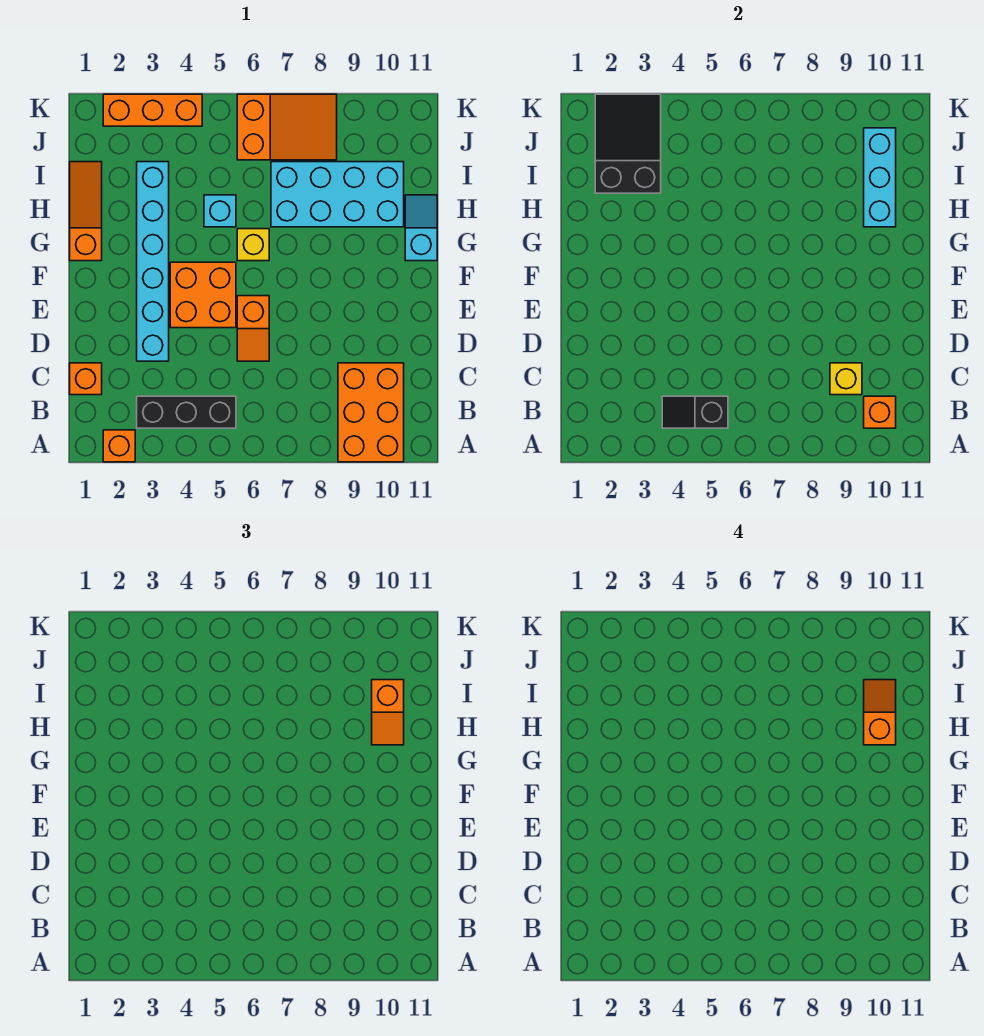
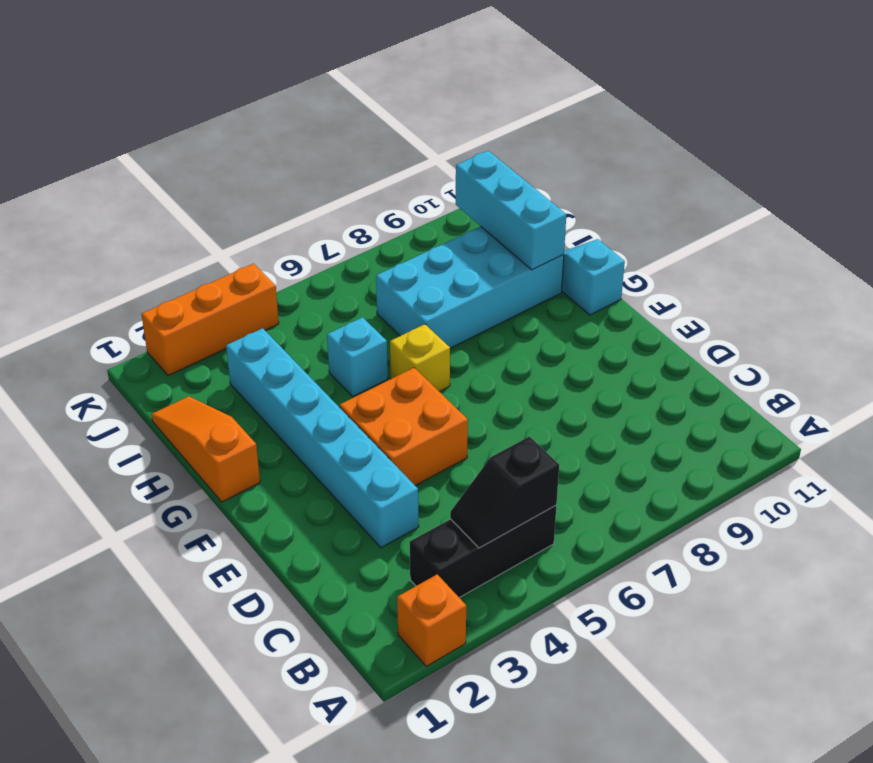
none -> orange brick A9:C10 level 1
none -> orange brick C1 level 1
none -> orange slope D6:E6 level 1 top E

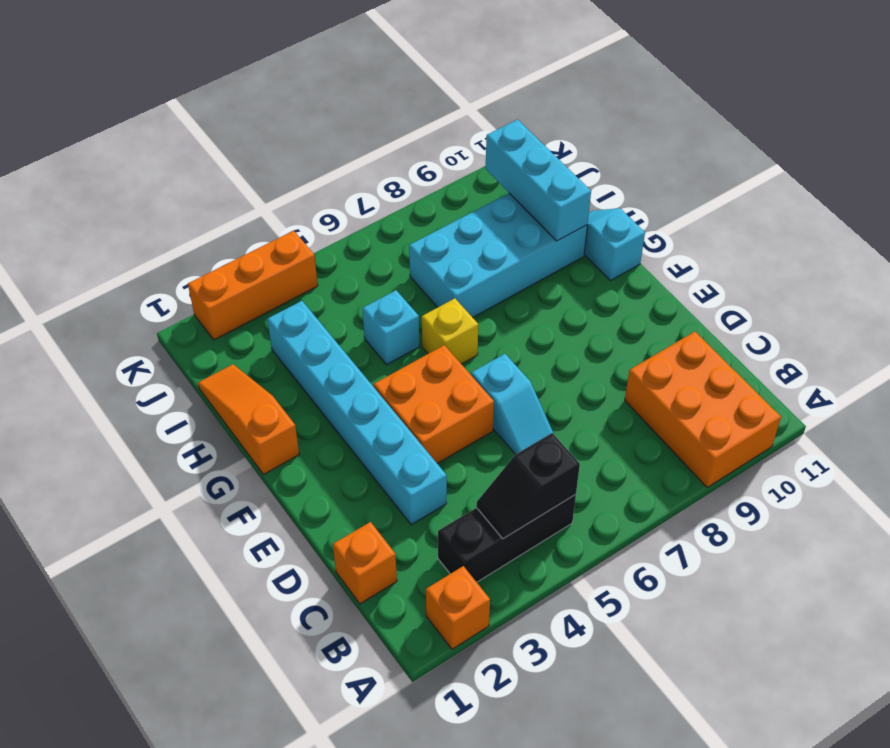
cyan slope D6:E6 level 1 top E -> orange slope D6:E6 level 1 top E
none -> orange slope J6:K8 level 1 top 6
none -> orange brick B10 level 2
none -> yellow brick C9 level 2

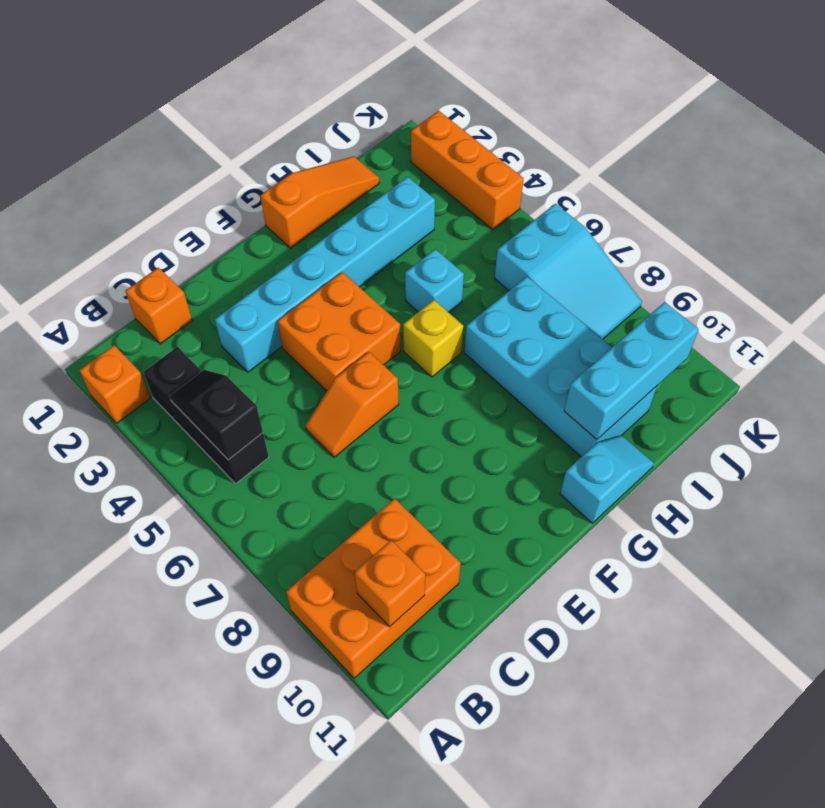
cyan slope J6:K8 level 1 top 6 -> orange slope J6:K8 level 1 top 6
none -> yellow brick C9 level 2
none -> black slope I2:K3 level 2 top I
none -> orange slope H10:I10 level 3 top I

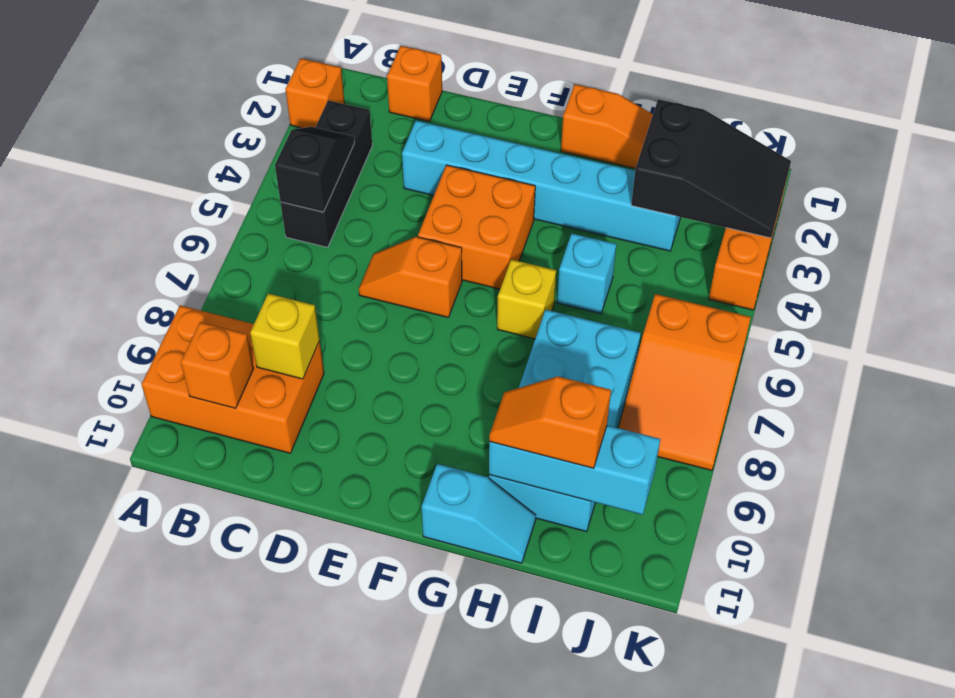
none -> orange slope H10:I10 level 4 top H

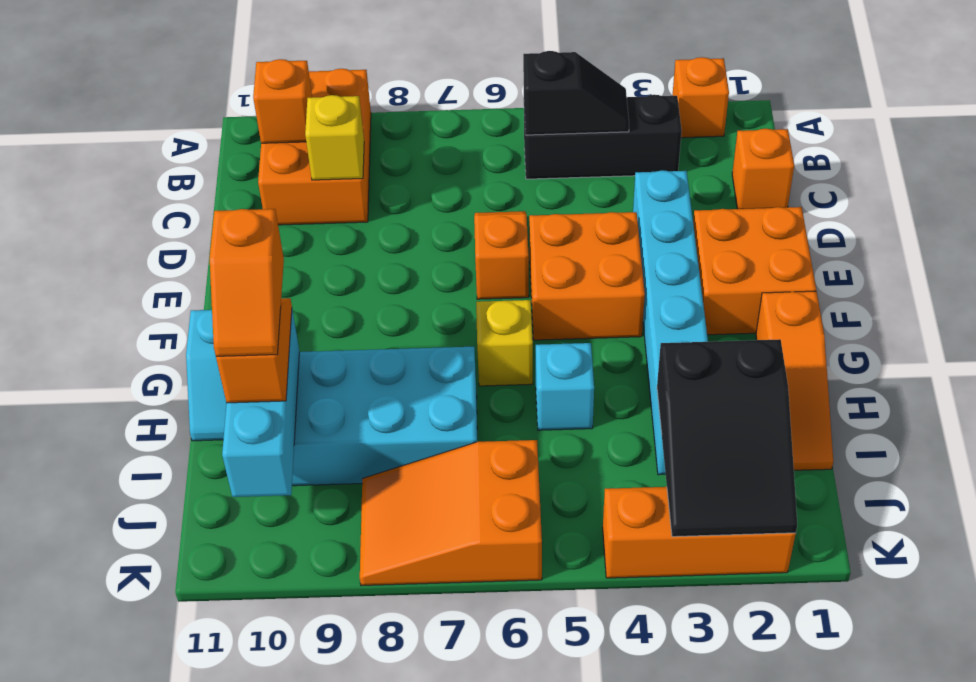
orange brick E1:F2 level 1 -> none

